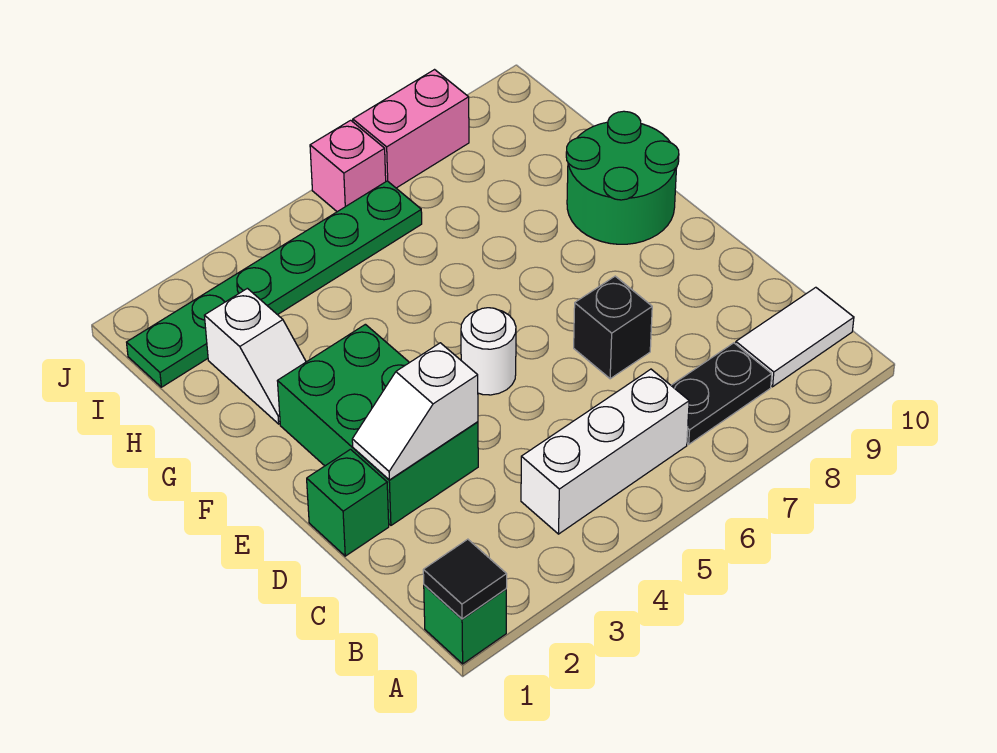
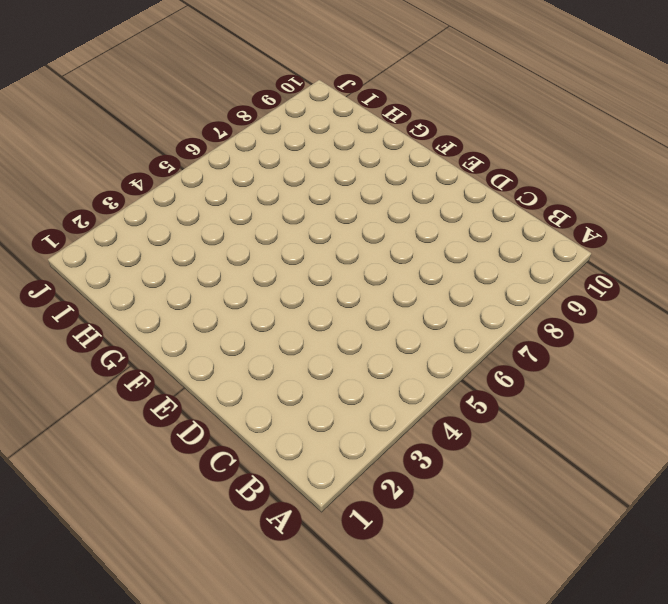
none -> green brick A1 level 1
none -> white brick B4:B6 level 1
none -> black plate B7:B8 level 1

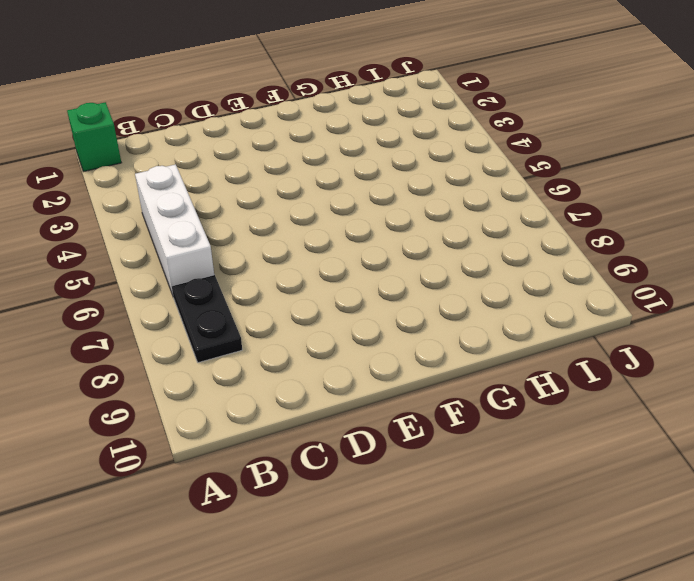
none -> white tile B9:B10 level 1
none -> green brick D1 level 1
none -> green brick D2:F3 level 1

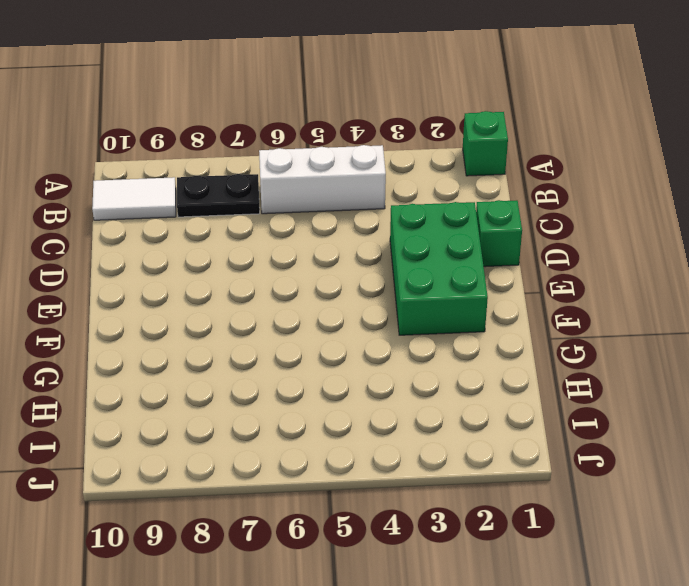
none -> black brick D7 level 1
none -> white round brick E5 level 1
none -> green round brick F9:G10 level 1

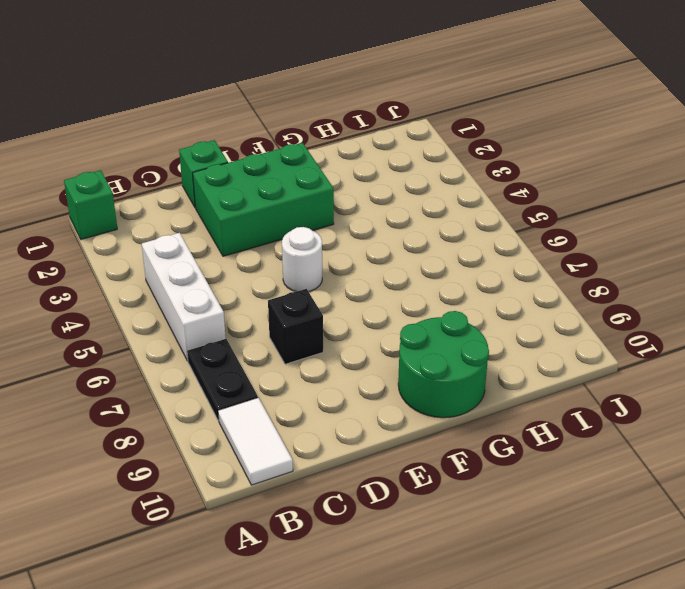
none -> white slope G2:H2 level 1 top H
none -> green plate I1:I6 level 1
none -> pink brick J6 level 1

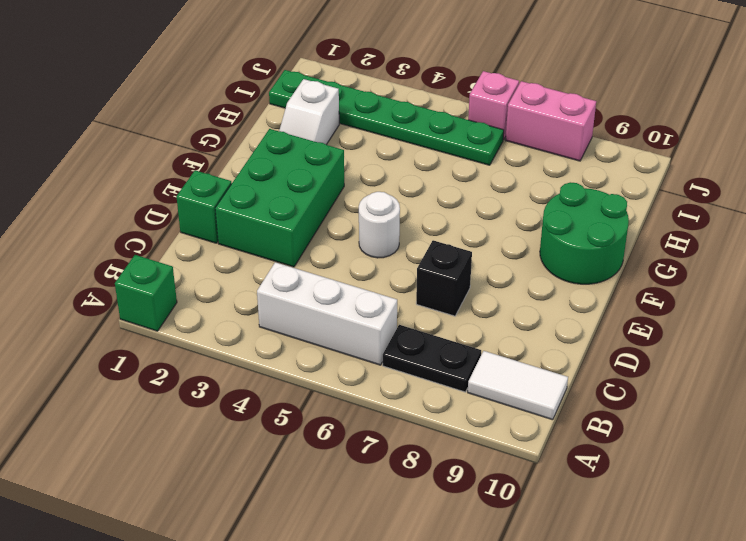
none -> black tile A1 level 2
none -> white slope D2:D3 level 2 top 3

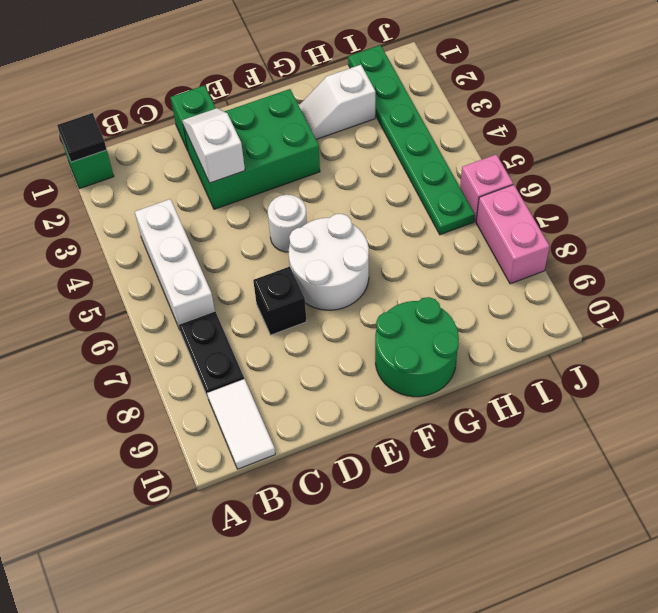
white round brick E6:F7 level 1 -> none

